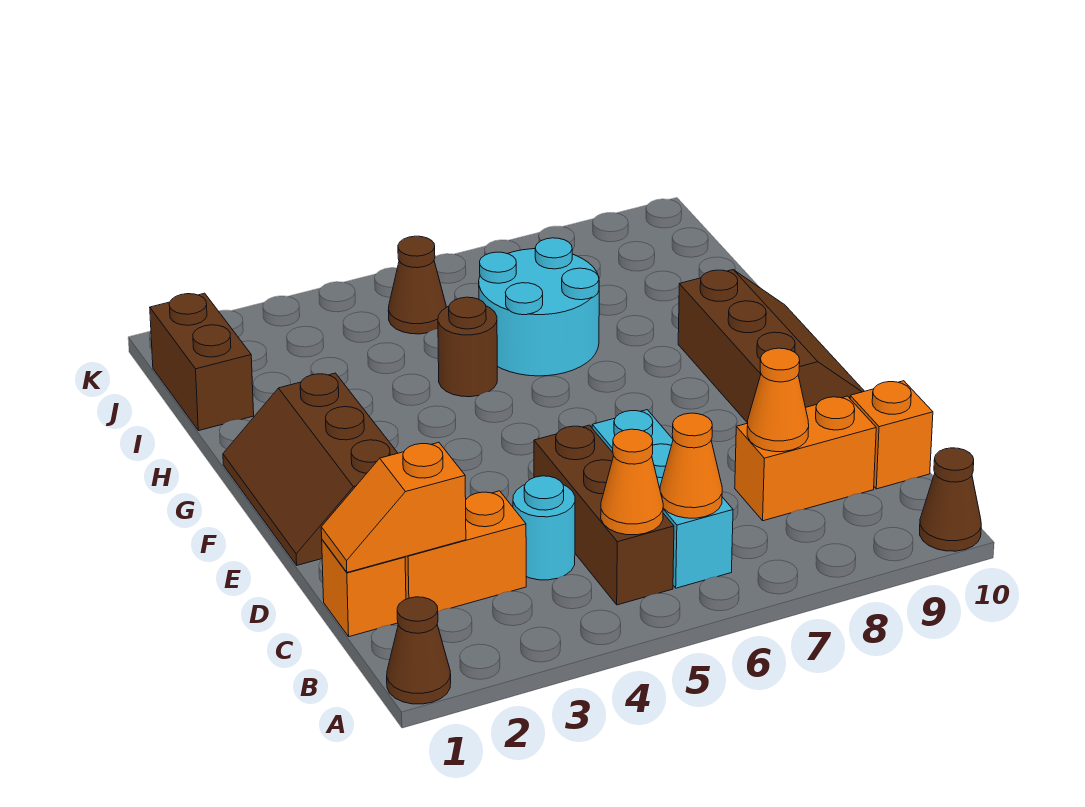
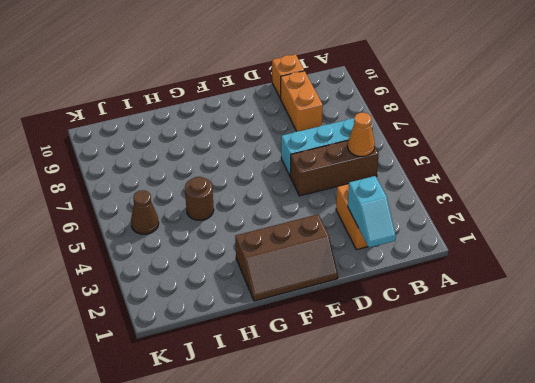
cyan slope C1:C2 level 2 top 2 -> orange slope C1:C2 level 2 top 2
none -> brown cone A1 level 1
none -> brown cone A10 level 1
none -> orange brick C1 level 1

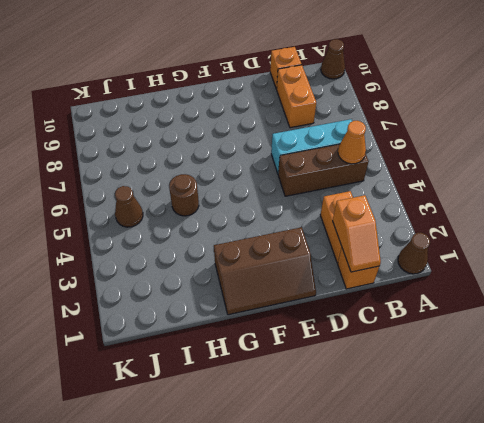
none -> cyan round brick C4 level 1
none -> brown slope E9:G10 level 1 top 9
none -> cyan round brick H6:I7 level 1

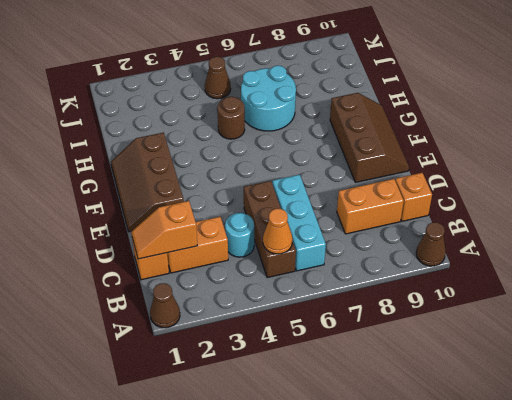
none -> brown brick I1:J1 level 1
none -> orange cone B6 level 2
none -> orange cone C8 level 2

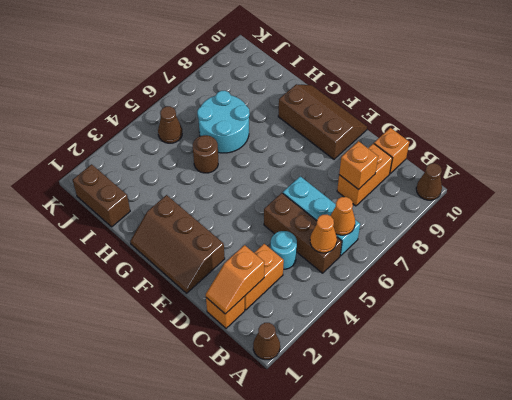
orange brick C8 level 2 -> orange cone C8 level 2

